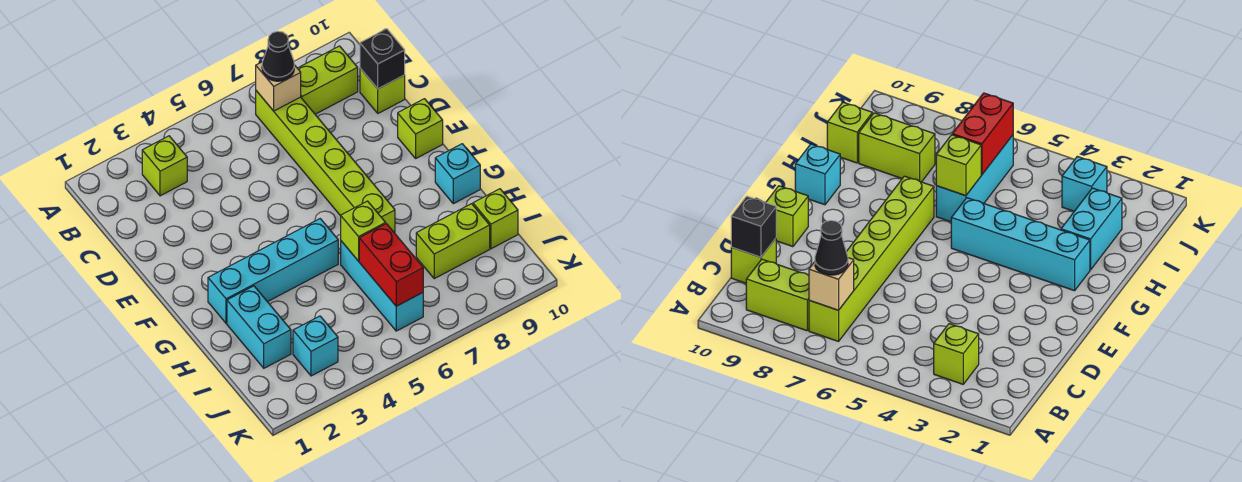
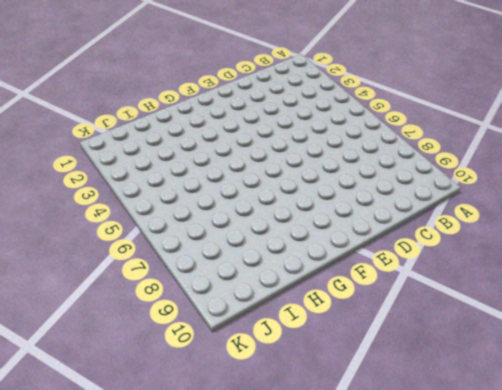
none -> lime brick B3 level 1
none -> lime brick B7:G7 level 1
none -> lime brick B8:B9 level 1

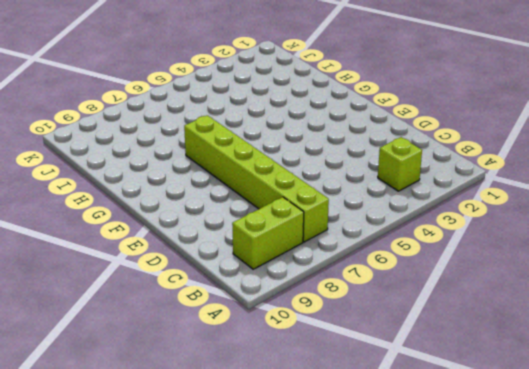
none -> lime brick C10 level 1
none -> lime brick E10 level 1
none -> cyan brick G2:G5 level 1

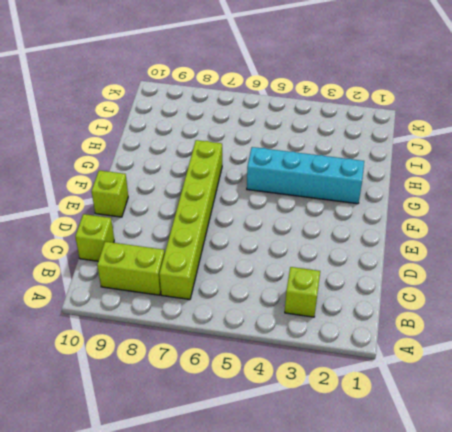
none -> cyan brick G10 level 1
none -> cyan brick H2:I2 level 1
none -> cyan brick H6:J6 level 1

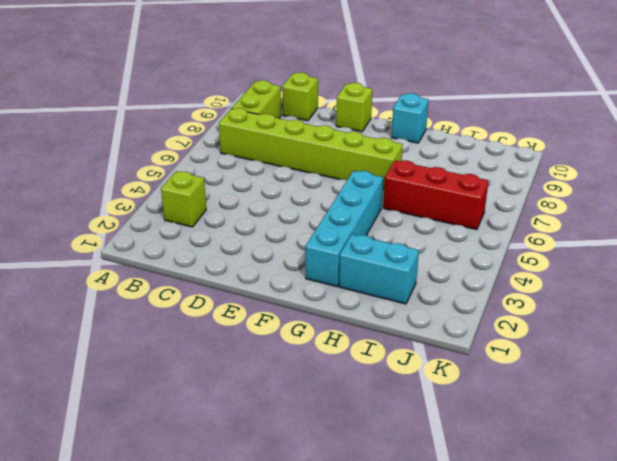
red brick H6:J6 level 1 -> cyan brick H6:J6 level 1
none -> lime brick I8:I9 level 1
none -> lime brick I10 level 1
none -> cyan brick J3 level 1

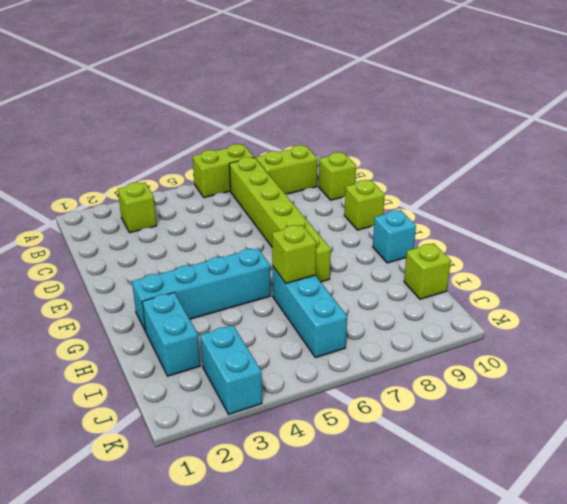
lime brick A6:A7 level 1 -> lime brick I8:I9 level 1
cyan brick J3:K3 level 1 -> cyan brick J3 level 1
none -> tan brick B7 level 2
none -> black brick C10 level 2
none -> red brick I6:J6 level 2

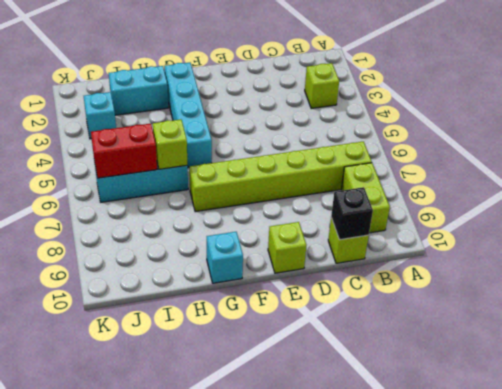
none -> lime brick I8:I9 level 1
none -> lime brick I10 level 1
none -> tan brick B7 level 2

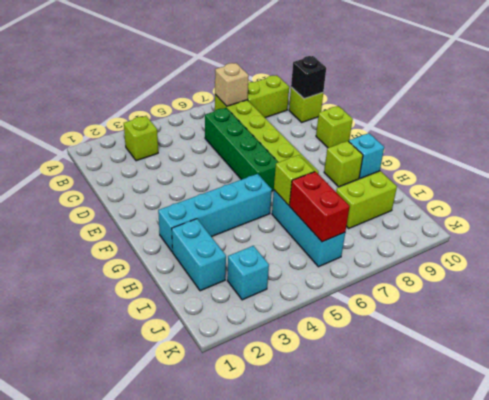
green brick C6:F6 level 1 -> none
lime brick G9 level 1 -> lime brick I10 level 1
none -> black cone B7 level 3

